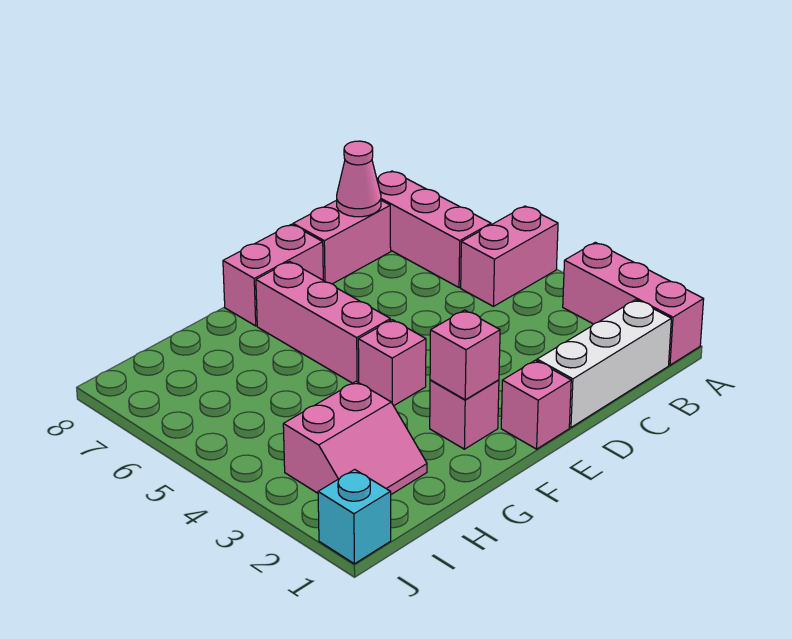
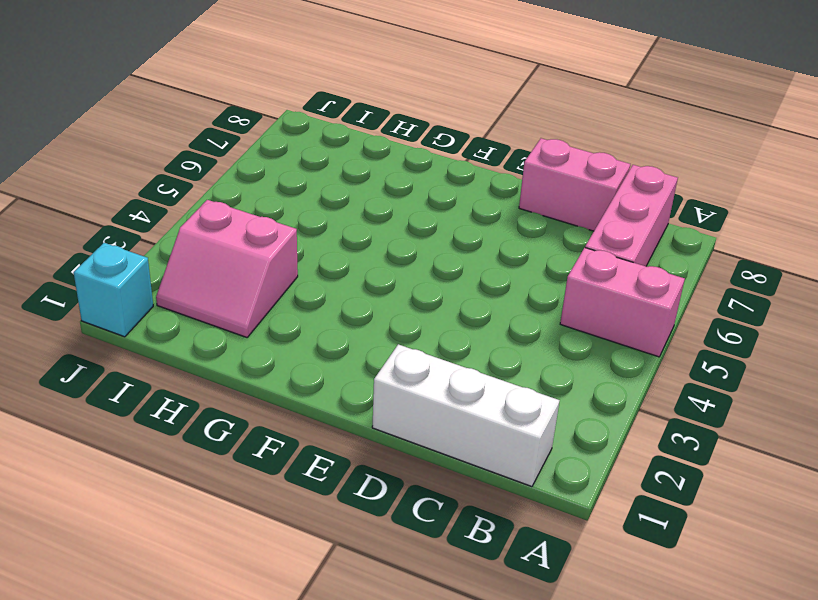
none -> pink brick A1:A3 level 1
none -> pink brick E1 level 1
none -> pink brick E8:F8 level 1

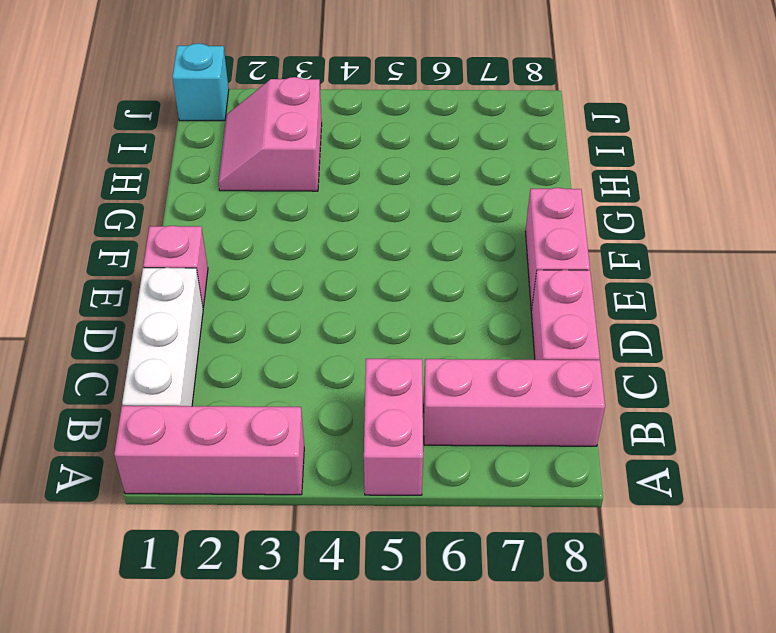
none -> pink brick F2 level 1
none -> pink brick F4 level 1
none -> pink brick F5:F7 level 1

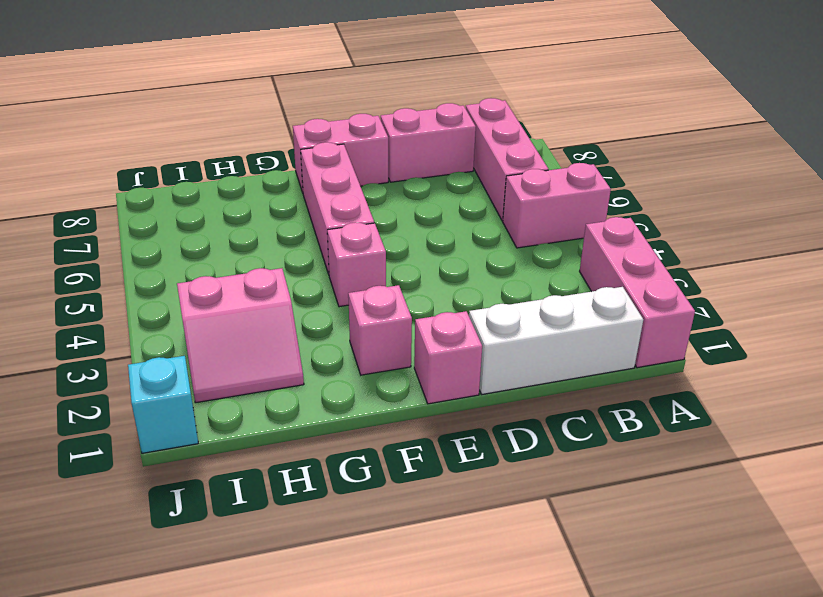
none -> pink cone C8 level 2
none -> pink brick F2 level 2

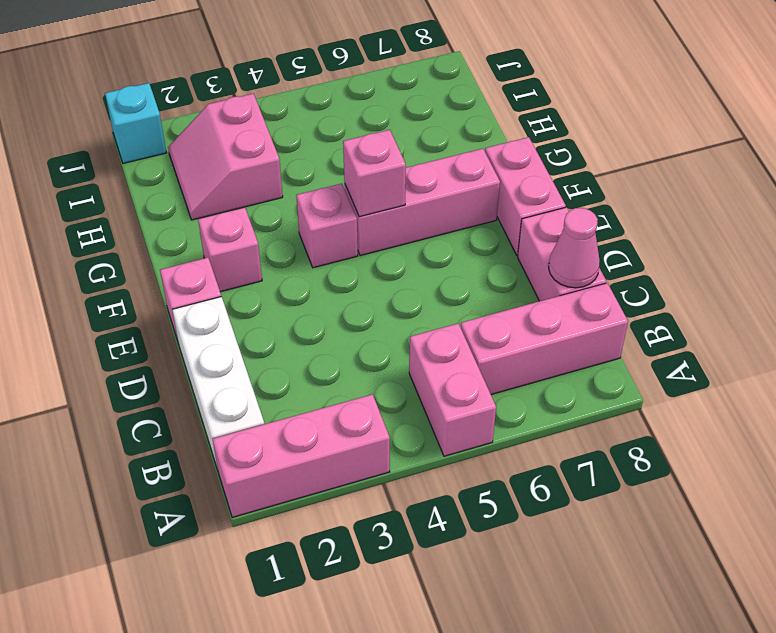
pink brick F5 level 2 -> pink brick F2 level 2

